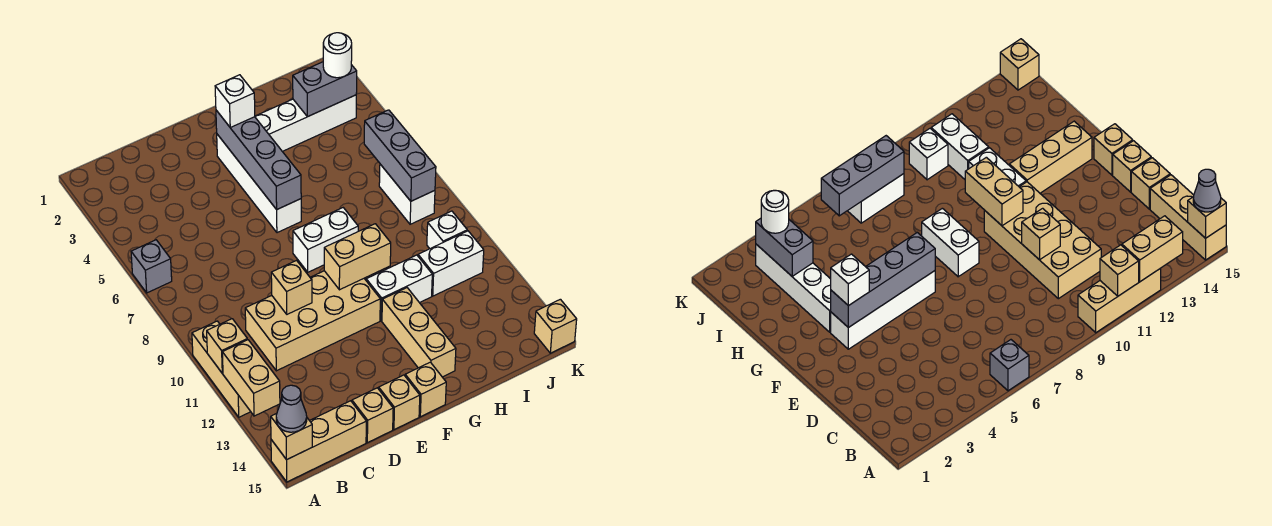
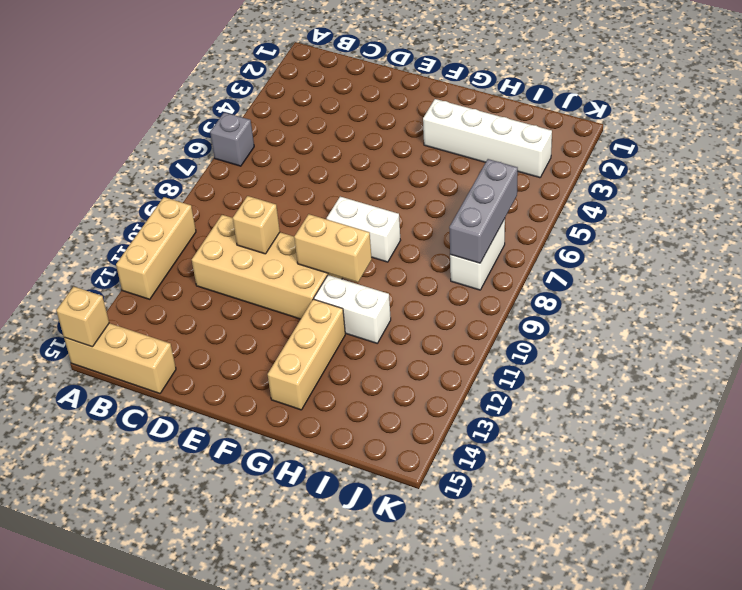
none -> tan brick D15 level 1
none -> tan brick E15 level 1
none -> white brick F3:F6 level 1

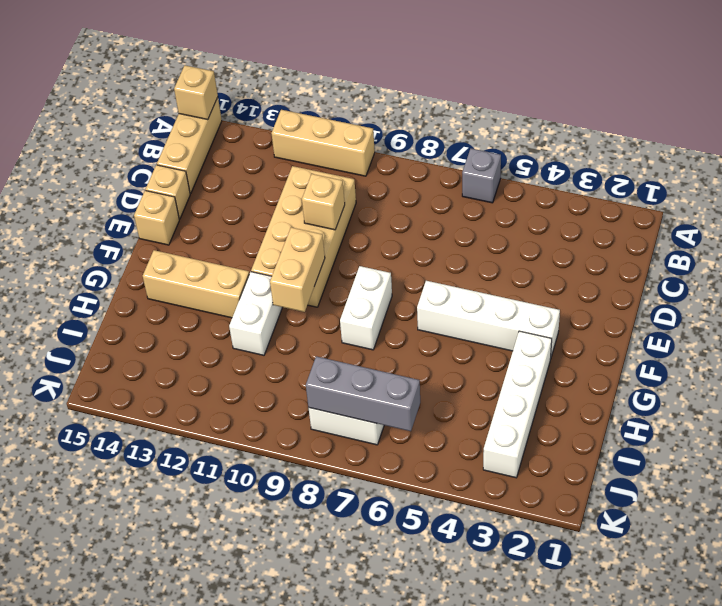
none -> tan brick F15 level 1
none -> white brick I11:J11 level 1
none -> white brick J10 level 1

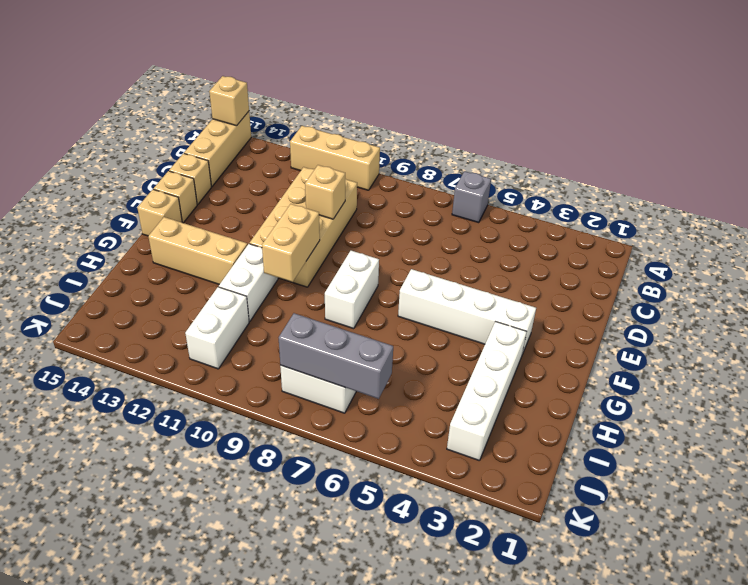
none -> white brick J10 level 1
none -> tan brick K15 level 1
none -> tan brick A11 level 2

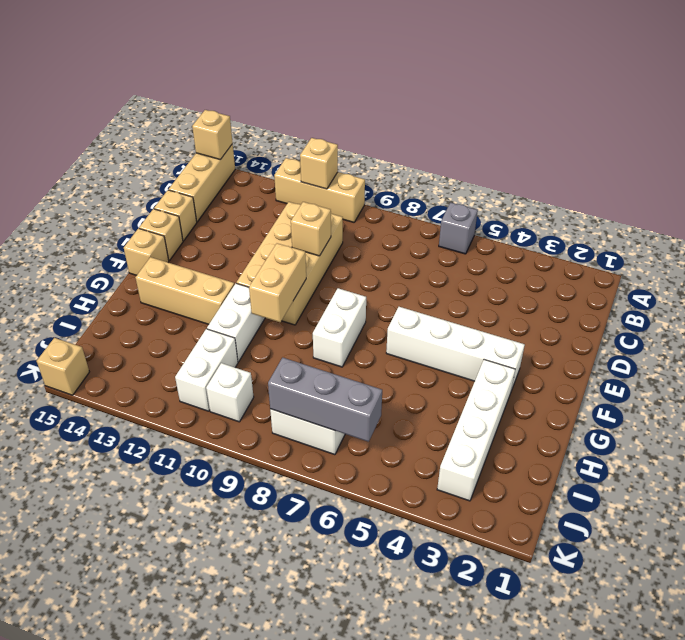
none -> tan brick A12:A13 level 2
none -> grey brick F3:F6 level 2
none -> grey brick I3:J3 level 2

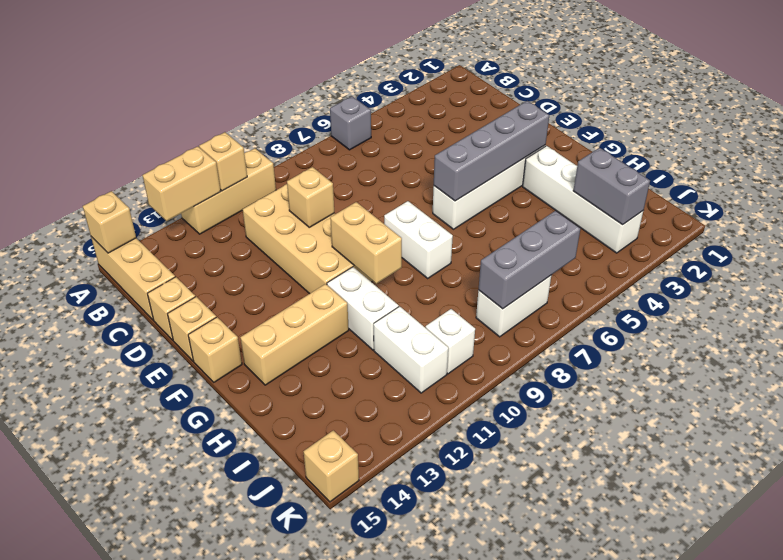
none -> grey cone A15 level 3
none -> white brick F3 level 3
none -> white round brick J3 level 3

